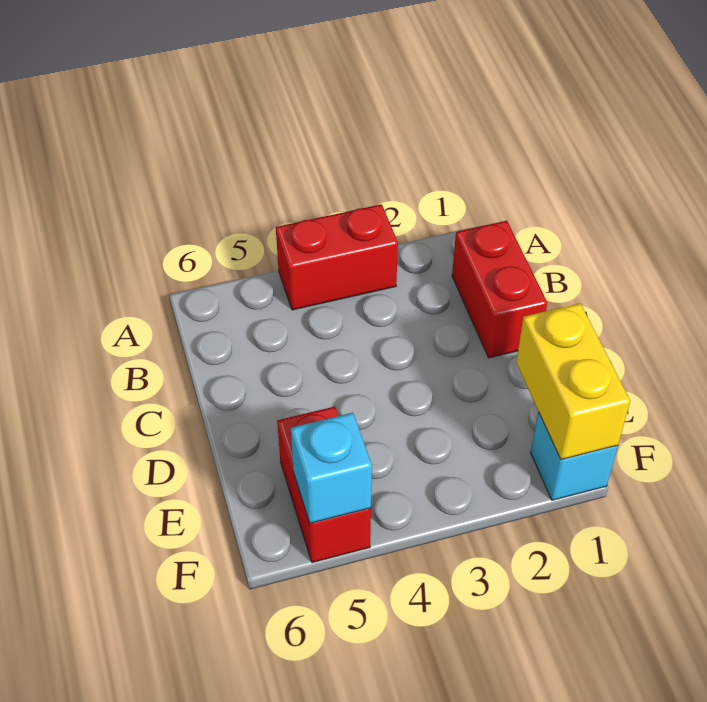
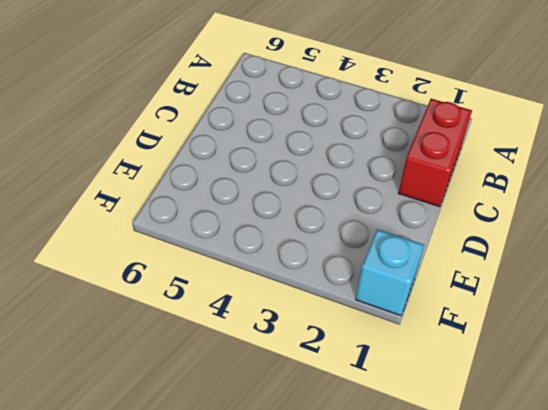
none -> red brick A3:A4 level 1
none -> red brick E5:F5 level 1

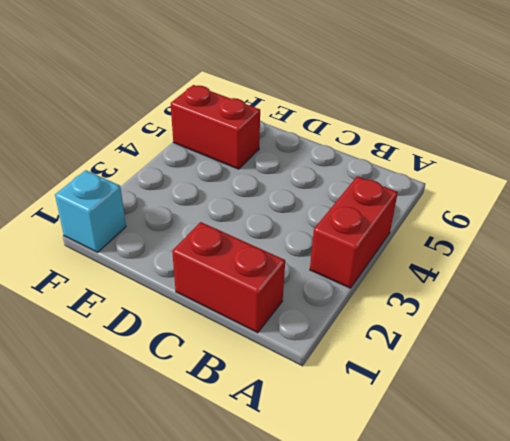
none -> yellow brick E1:F1 level 2
none -> cyan brick F5 level 2

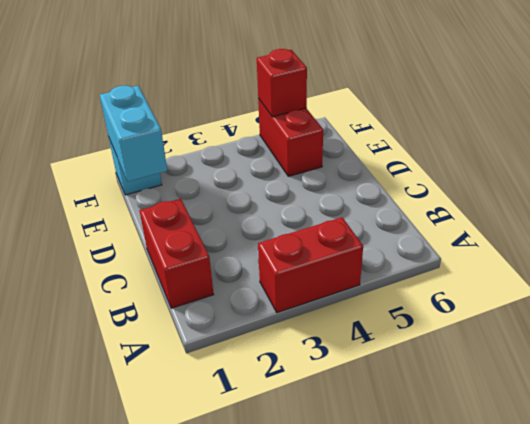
cyan brick E1:F1 level 2 -> yellow brick E1:F1 level 2
red brick F5 level 2 -> cyan brick F5 level 2

